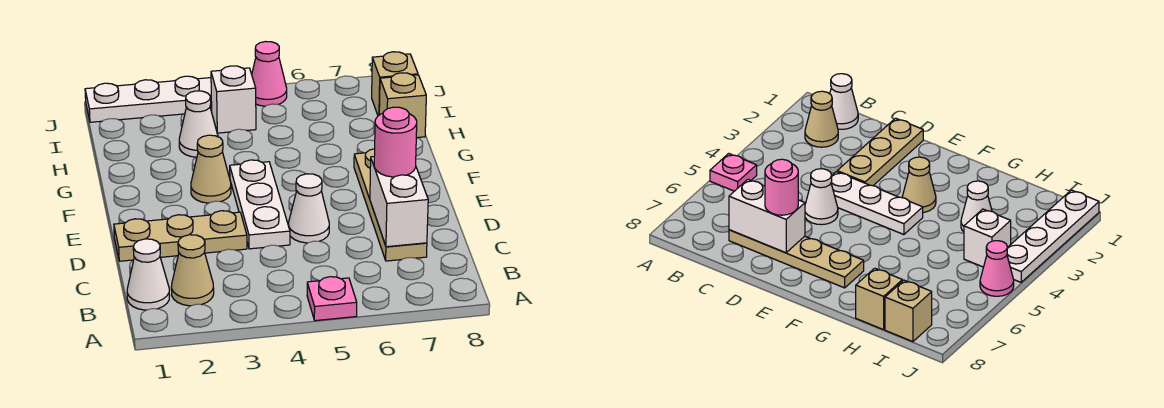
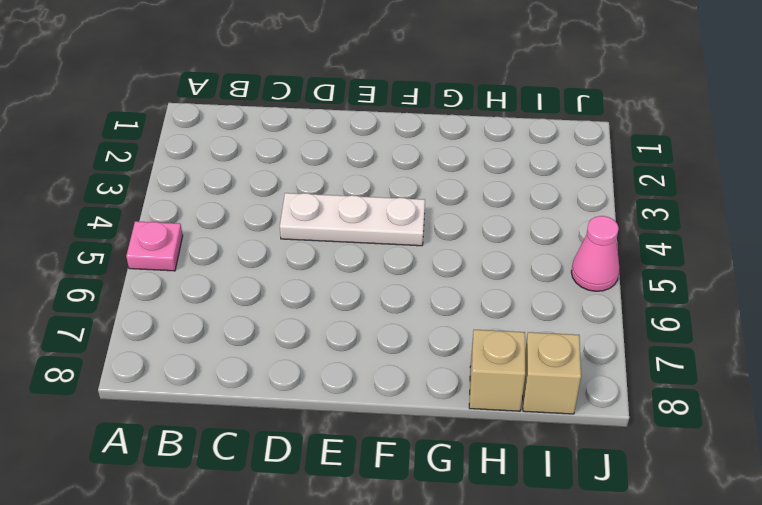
none -> white cone B1 level 1
none -> tan cone B2 level 1
none -> tan plate C7:F7 level 1

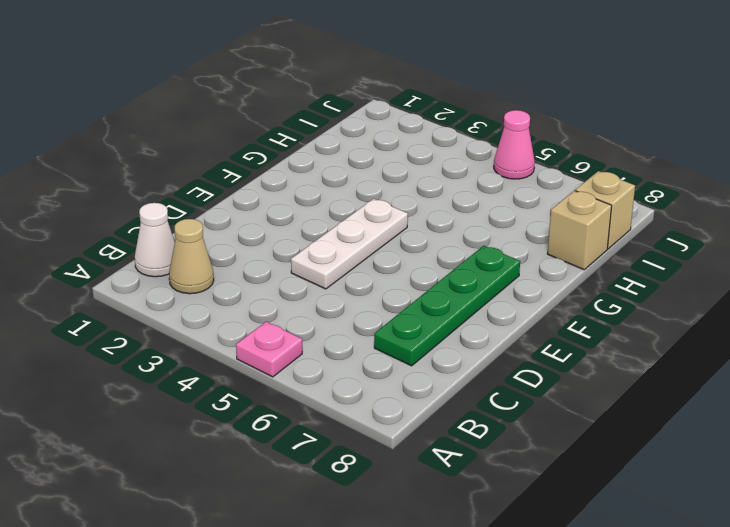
green plate C7:F7 level 1 -> tan plate C7:F7 level 1
none -> tan plate D1:D3 level 1
none -> white cone D5 level 1
none -> tan cone F3 level 1

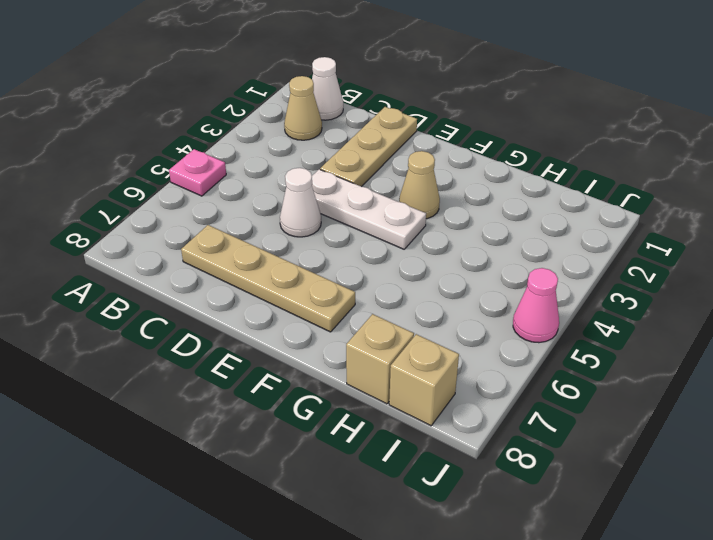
none -> white cone H3 level 1
none -> white brick I4 level 1
none -> white plate J1:J4 level 1

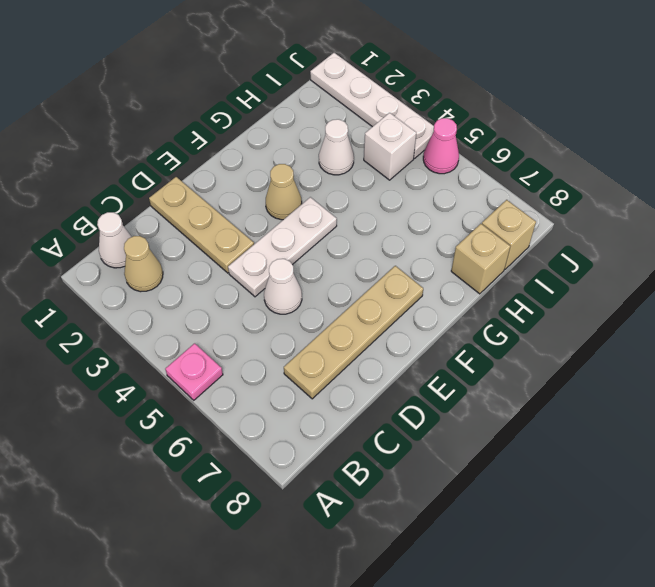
none -> white brick C7:D7 level 2
none -> pink round brick D7 level 3

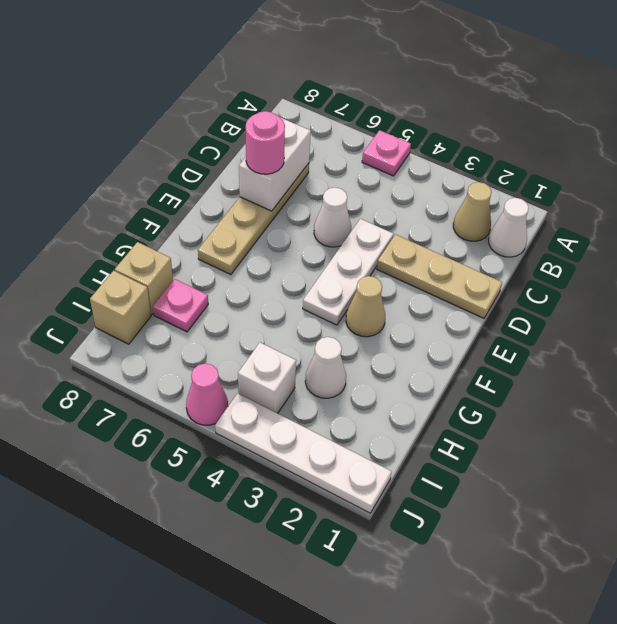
pink plate H7 level 1 -> none

